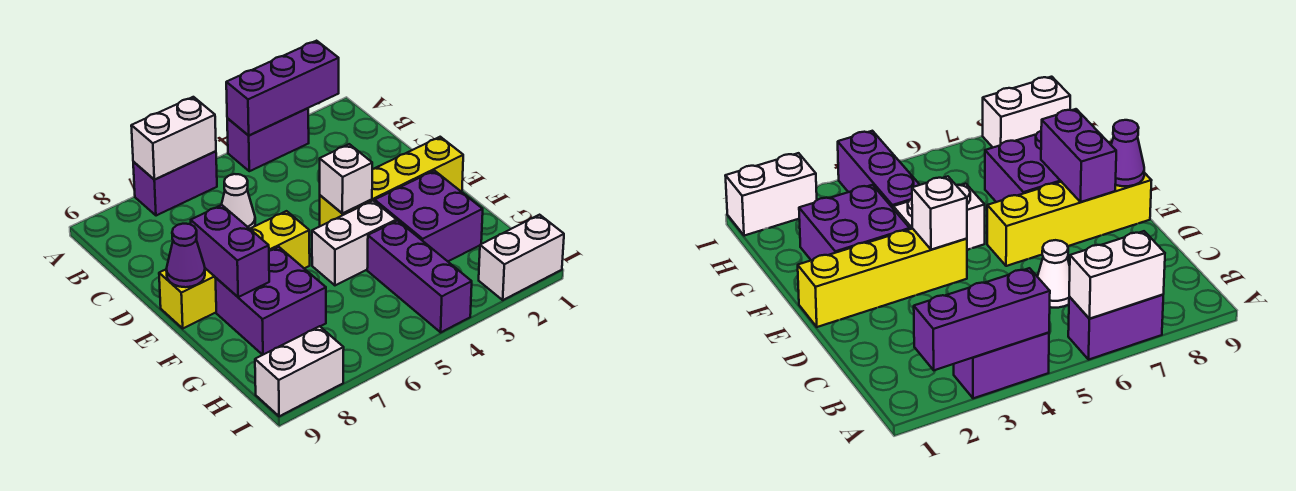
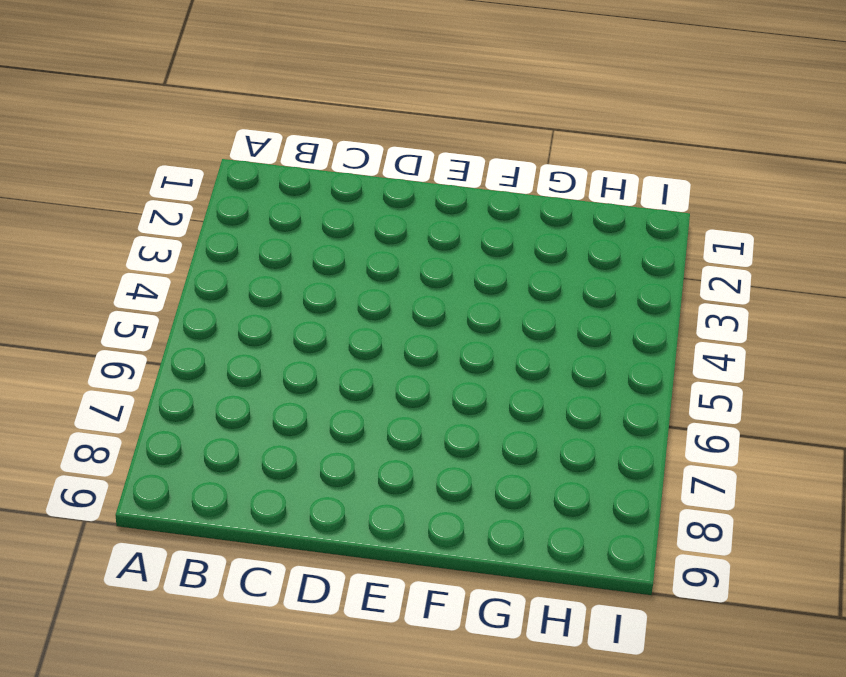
none -> purple brick A3:A4 level 1
none -> purple brick A6:A7 level 1
none -> white cone C6 level 1

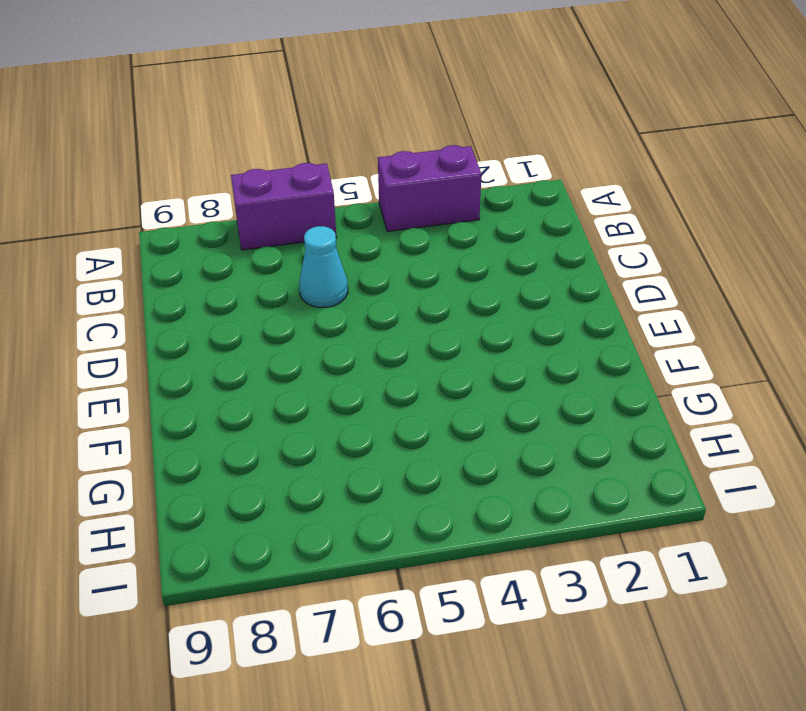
cyan cone C6 level 1 -> white cone C6 level 1
none -> yellow brick E1:E4 level 1
none -> yellow brick E6:E9 level 1
none -> purple brick F2:G3 level 1

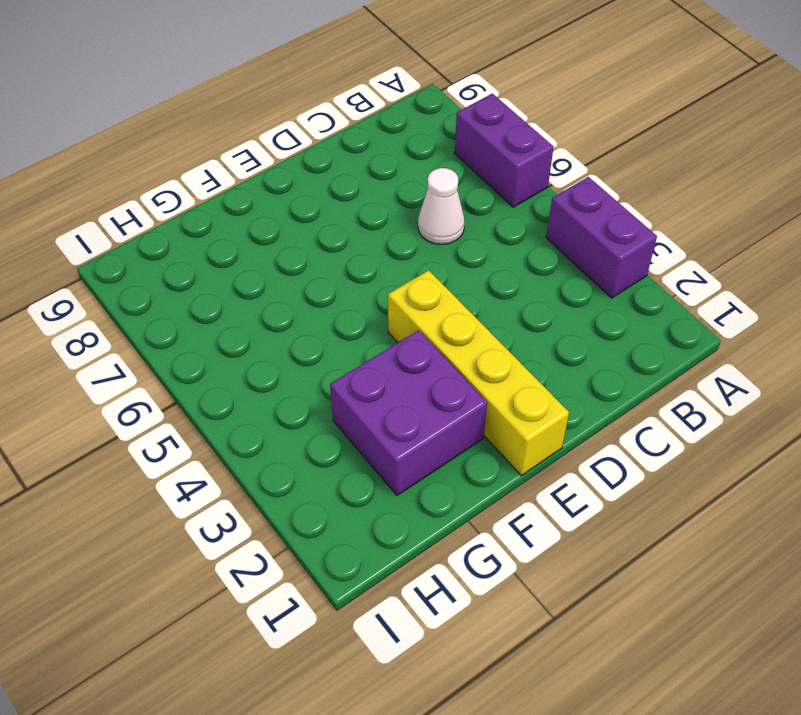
none -> yellow brick E6:E9 level 1
none -> white brick F4:F5 level 1
none -> purple brick F7:G8 level 1

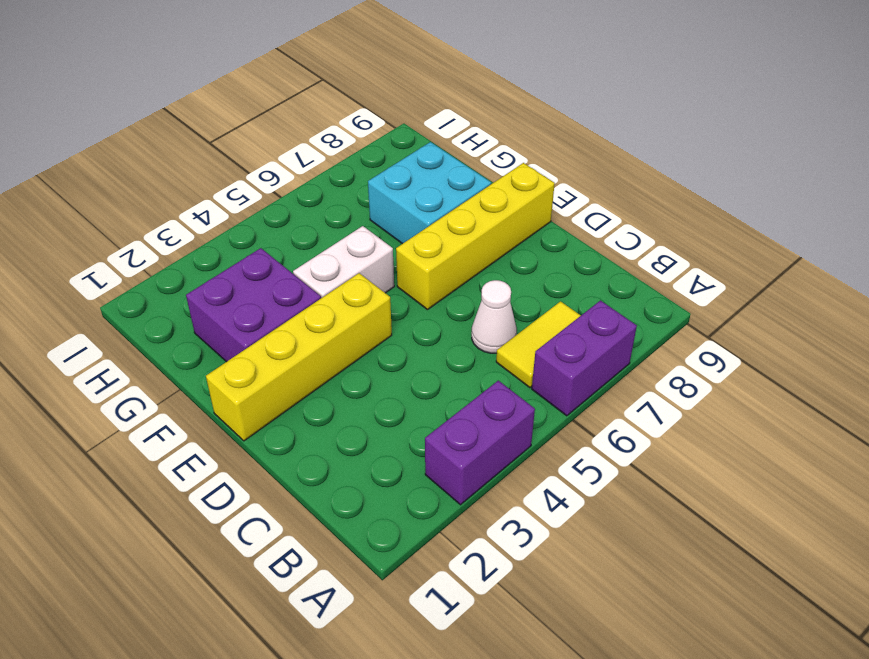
yellow tile B6:B7 level 1 -> none
cyan brick F7:G8 level 1 -> purple brick F7:G8 level 1
none -> purple brick G4:I4 level 1
none -> white brick I1:I2 level 1
none -> white brick I8:I9 level 1

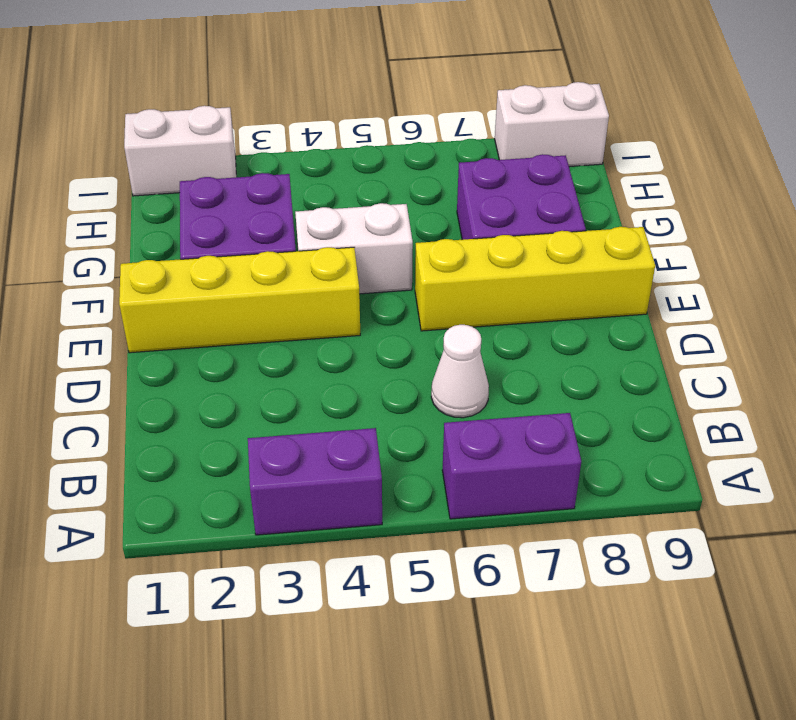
none -> purple brick G4:I4 level 1
none -> purple brick A2:A4 level 2
none -> white brick A6:A7 level 2

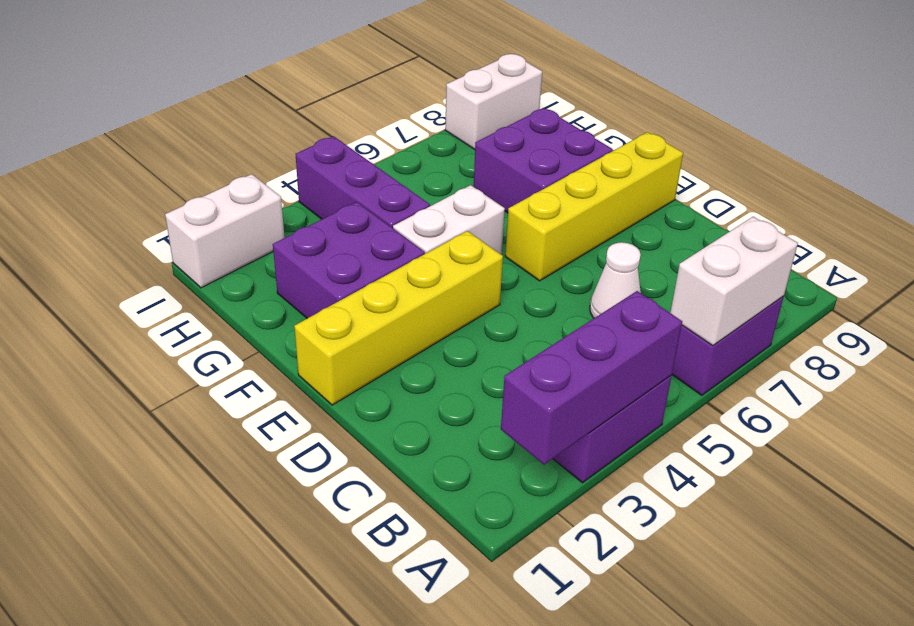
none -> white brick E4 level 2
none -> purple brick E8:F8 level 2
none -> purple cone E9 level 2

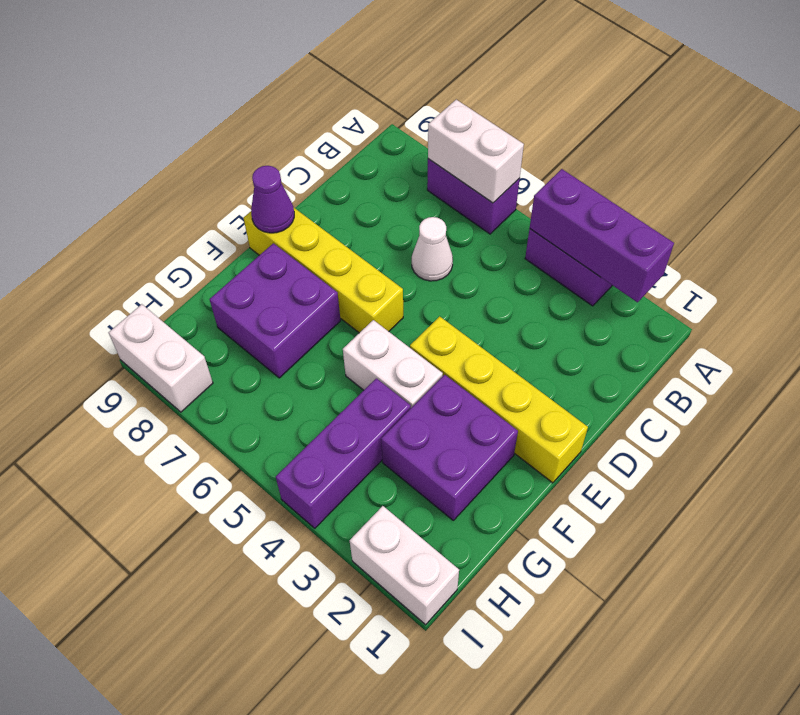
none -> white brick E4 level 2
none -> purple brick E8:F8 level 2

